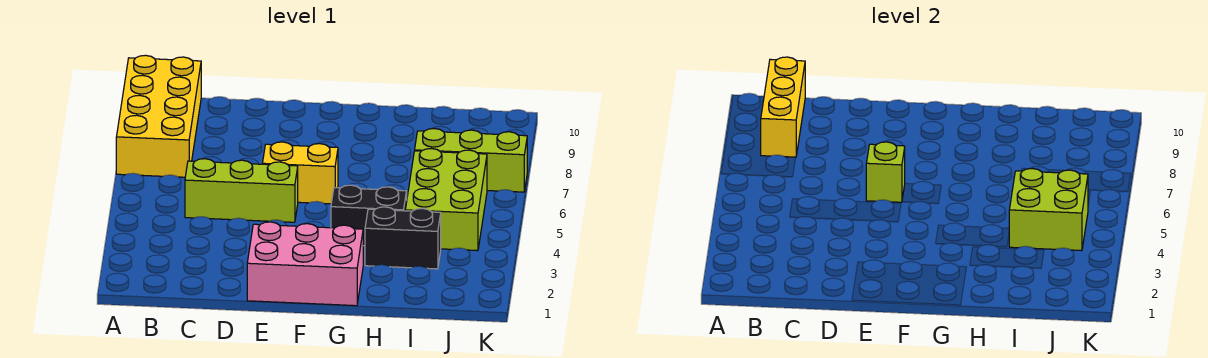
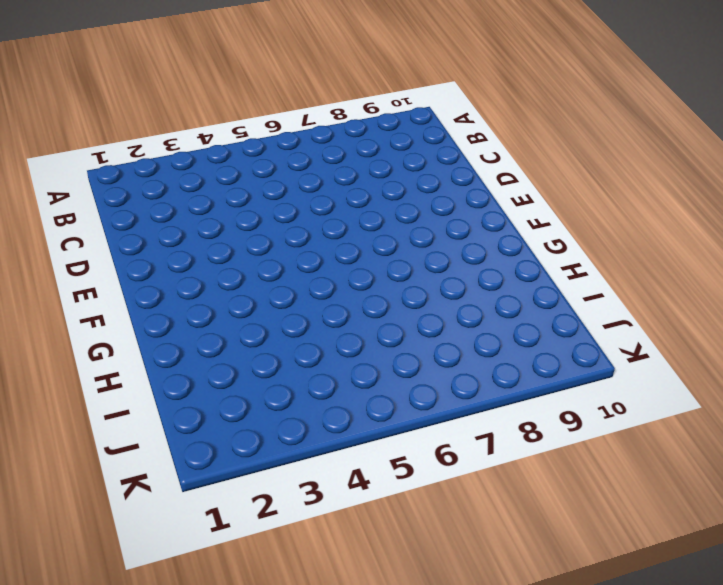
none -> yellow brick A7:B10 level 1
none -> lime brick C5:E5 level 1

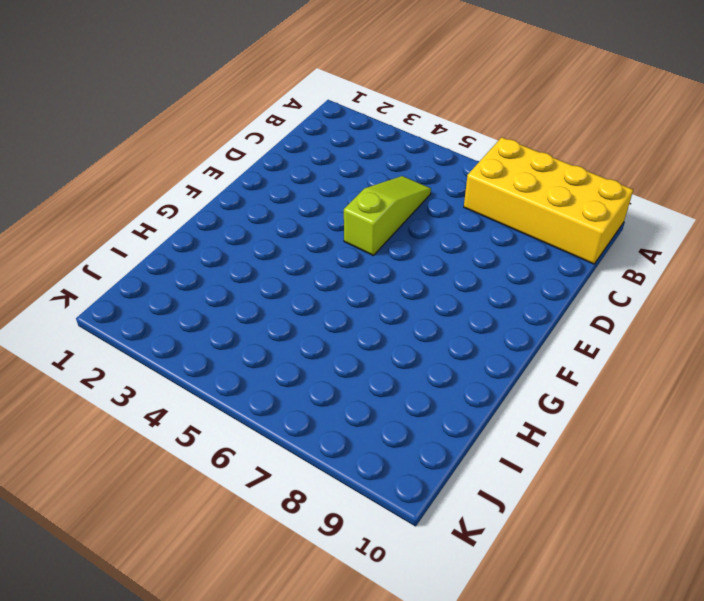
lime slope C5:E5 level 1 top E -> lime brick C5:E5 level 1
none -> pink brick E1:G2 level 1
none -> yellow brick E6:F6 level 1

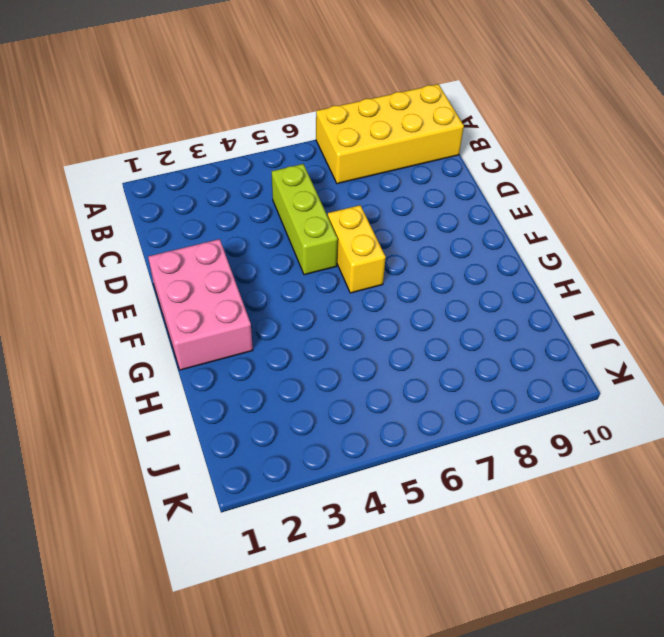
none -> black brick G4:H4 level 1
none -> black brick H3:I3 level 1

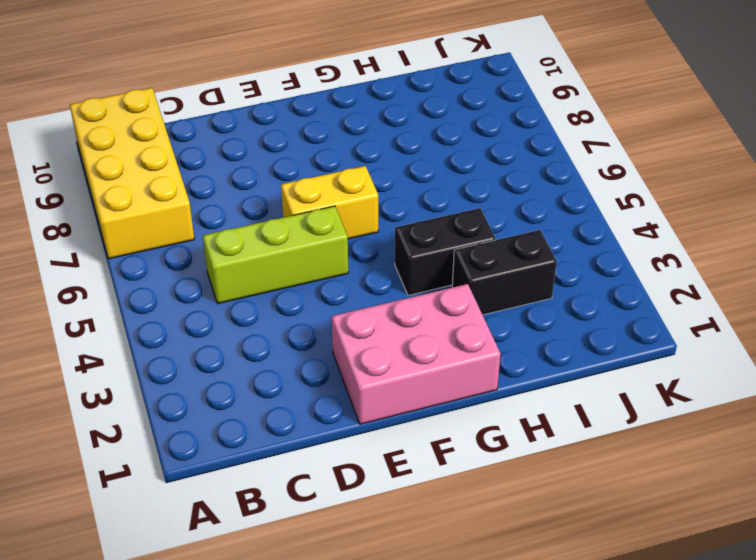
none -> lime brick I4:J6 level 1
none -> lime brick I7:K7 level 1

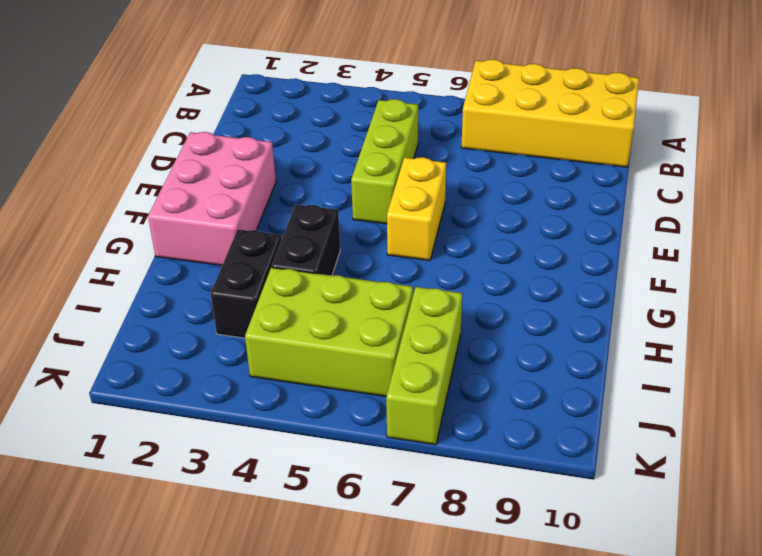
none -> yellow brick B8:B10 level 2
none -> lime brick E6 level 2

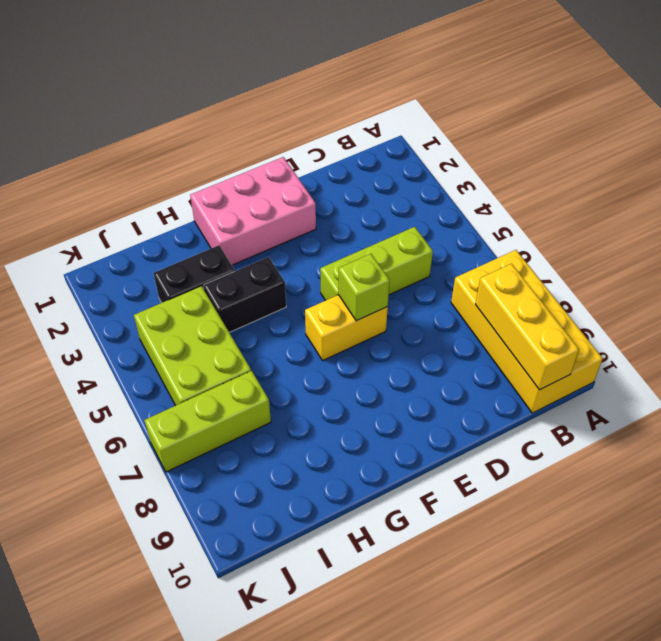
none -> lime brick I4:J5 level 2

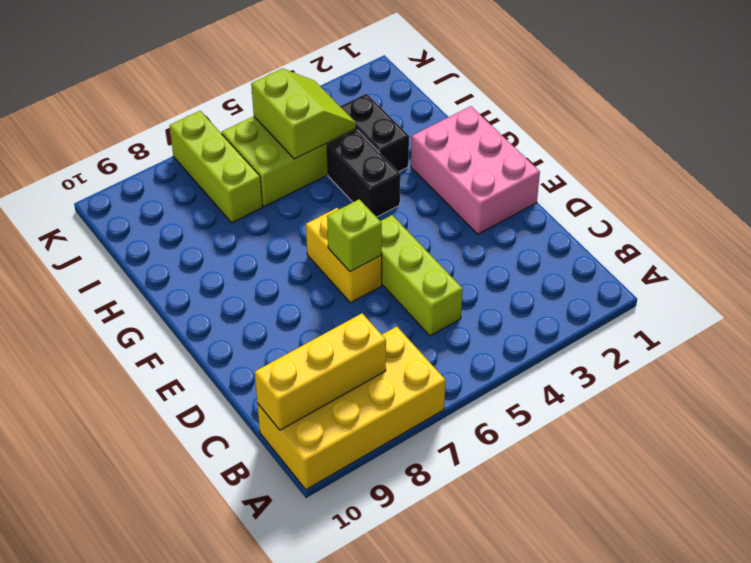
lime slope I4:J5 level 2 top 5 -> lime brick I4:J5 level 2

